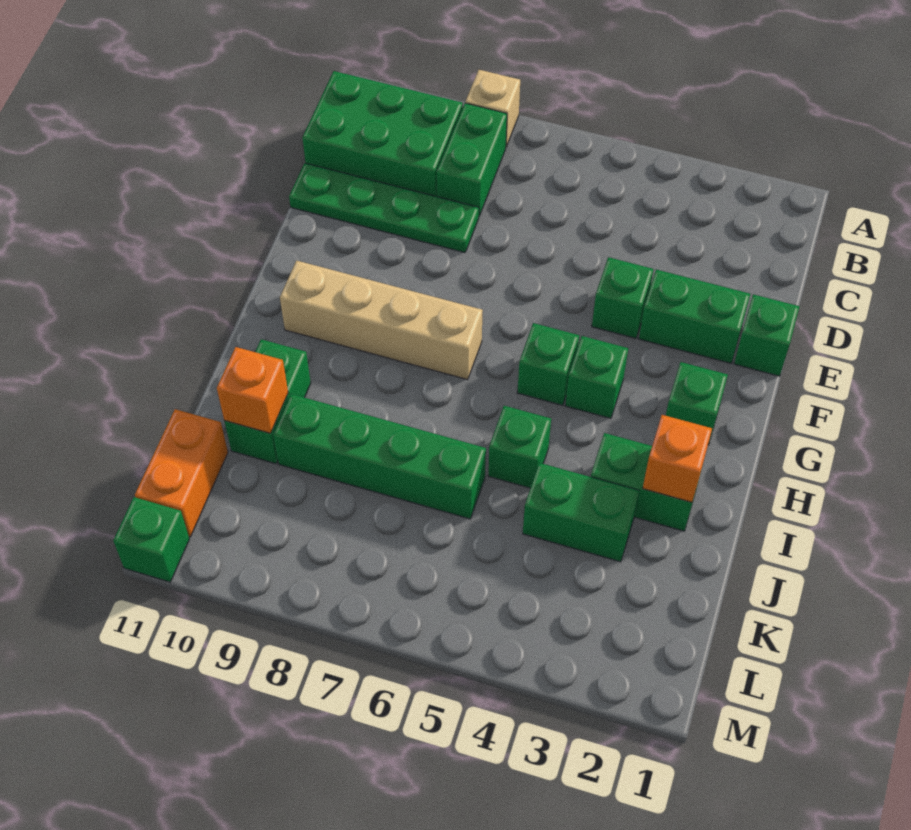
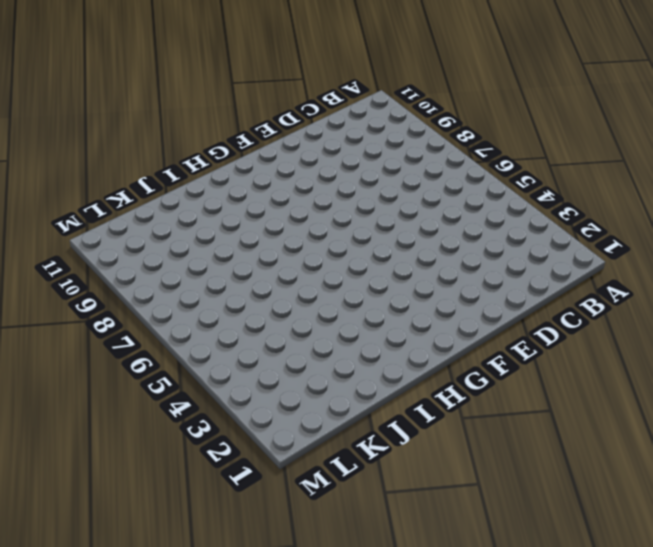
none -> tan brick A8 level 1
none -> green brick B8:C8 level 1
none -> green brick B9:C11 level 1

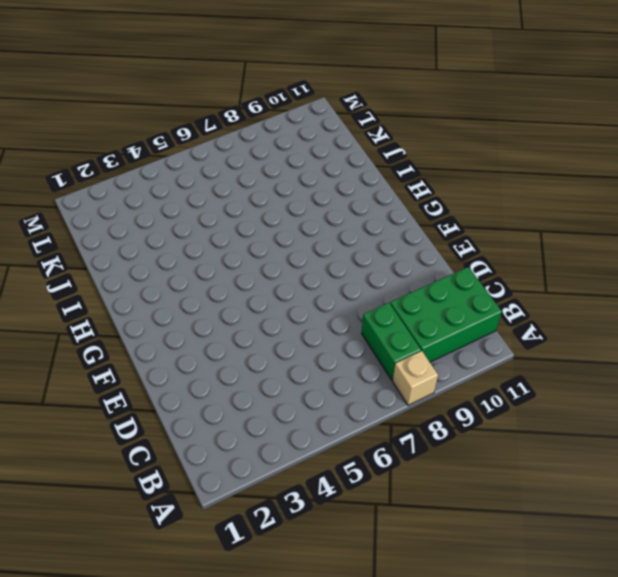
none -> green plate D8:D11 level 1
none -> green brick E1 level 1
none -> green brick E2:E3 level 1

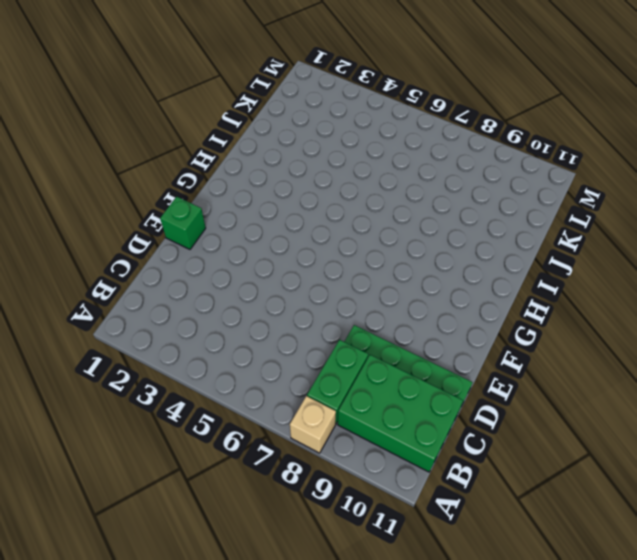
none -> green brick E2:E3 level 1
none -> green brick E4 level 1
none -> green brick G2 level 1

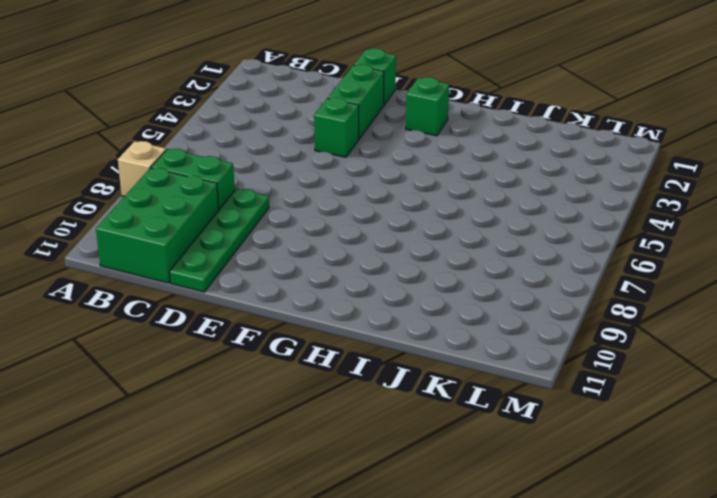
none -> green brick G4 level 1
none -> green brick G5 level 1
none -> tan brick G7:G10 level 1

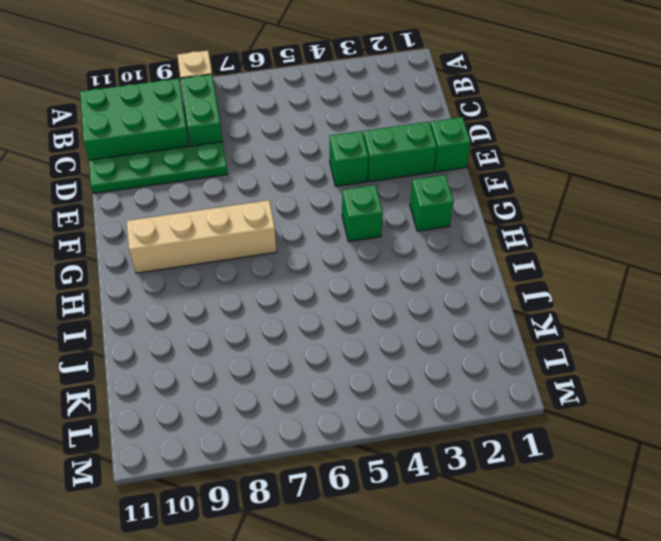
none -> green brick G5 level 1
none -> green brick I2:I3 level 1
none -> green brick I5 level 1

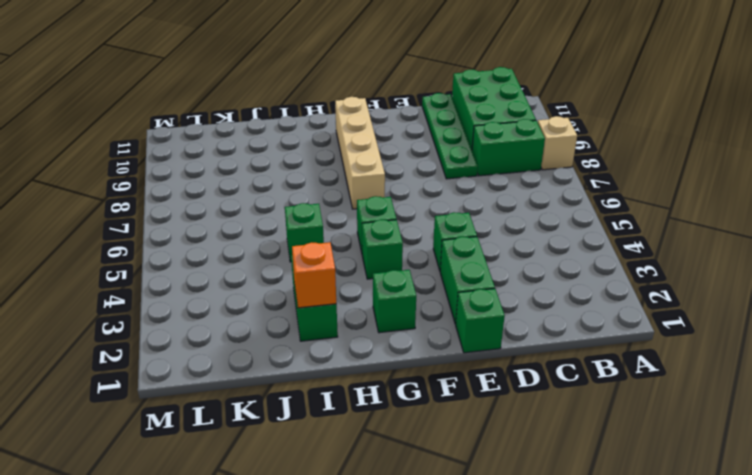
none -> green brick I10:J10 level 1
none -> green brick J3:J4 level 1
none -> green brick J6:J9 level 1

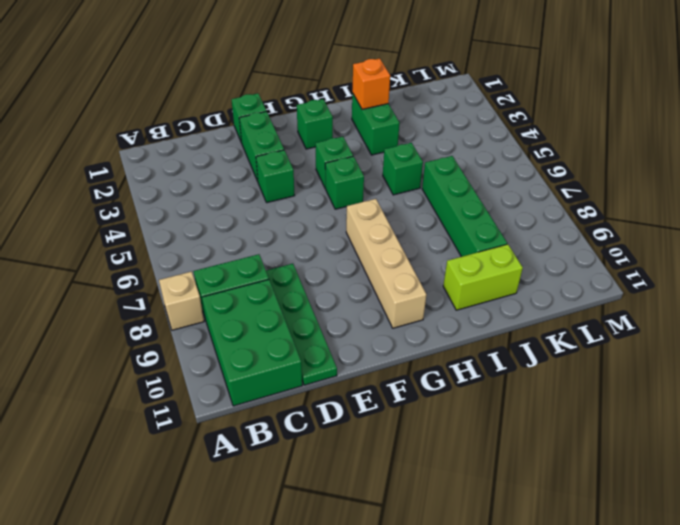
lime brick I10:J10 level 1 -> green brick I10:J10 level 1
none -> green brick J3:J4 level 1
none -> orange brick K11:L11 level 1
none -> green brick M11 level 1

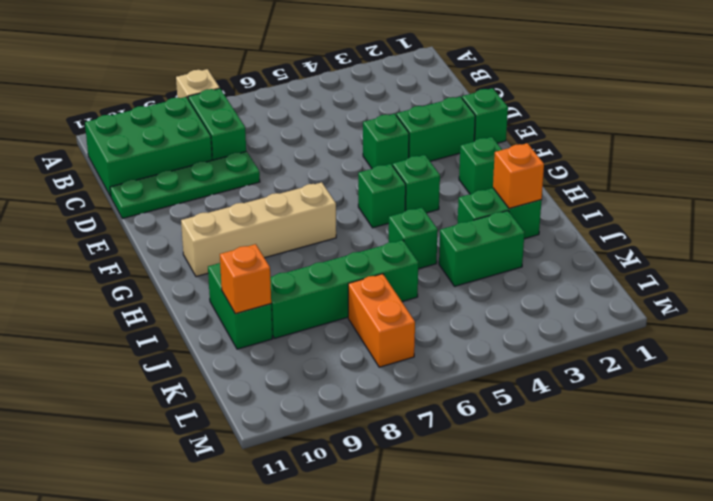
orange brick K7:L7 level 1 -> orange brick K11:L11 level 1
none -> green brick M11 level 1

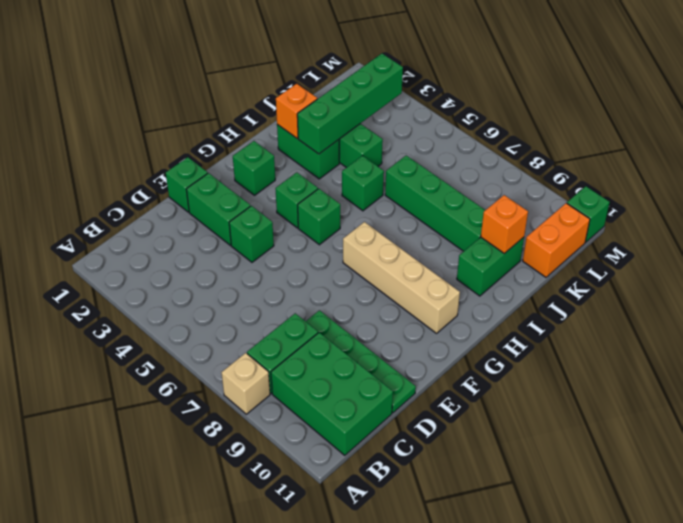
green brick I3:L3 level 2 -> none

